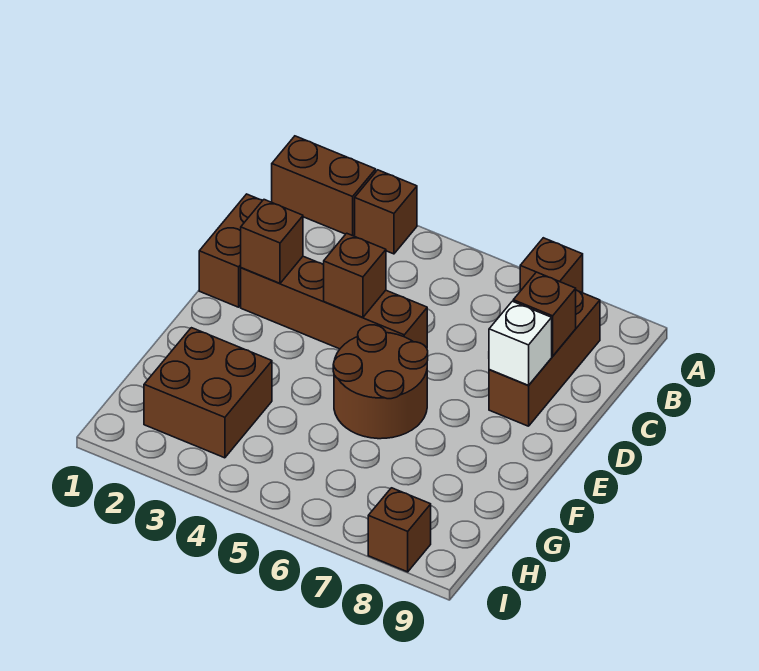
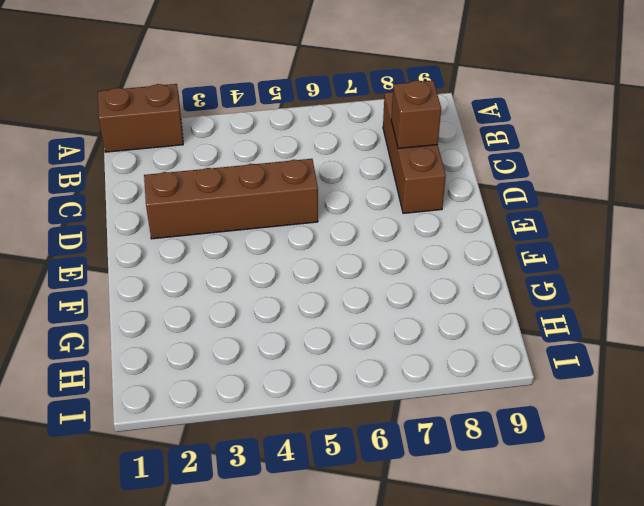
none -> brown brick A3 level 1
none -> brown brick A7 level 1
none -> brown brick C1:D1 level 1

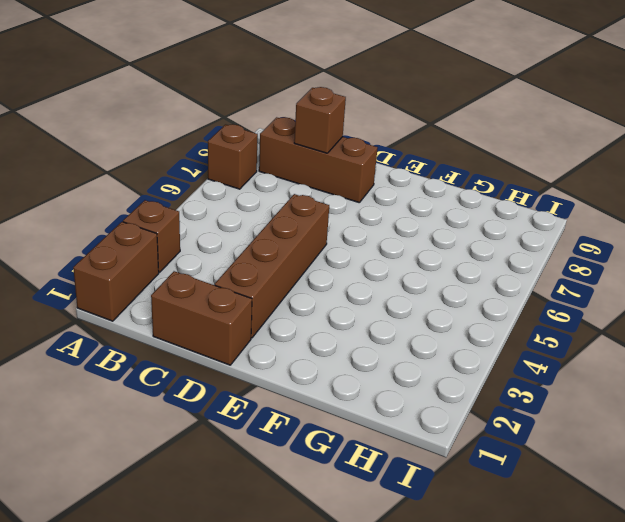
none -> brown round brick E5:F6 level 1
none -> brown brick G2:H3 level 1
none -> brown brick I8 level 1

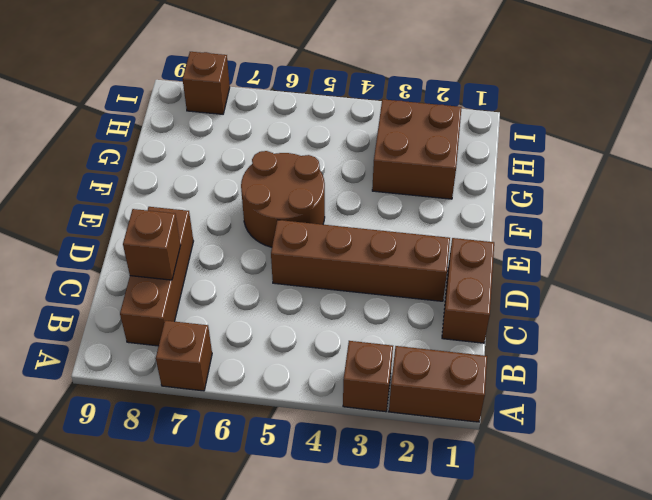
none -> brown brick D2 level 2
none -> brown brick D4 level 2
none -> white brick D8 level 2

